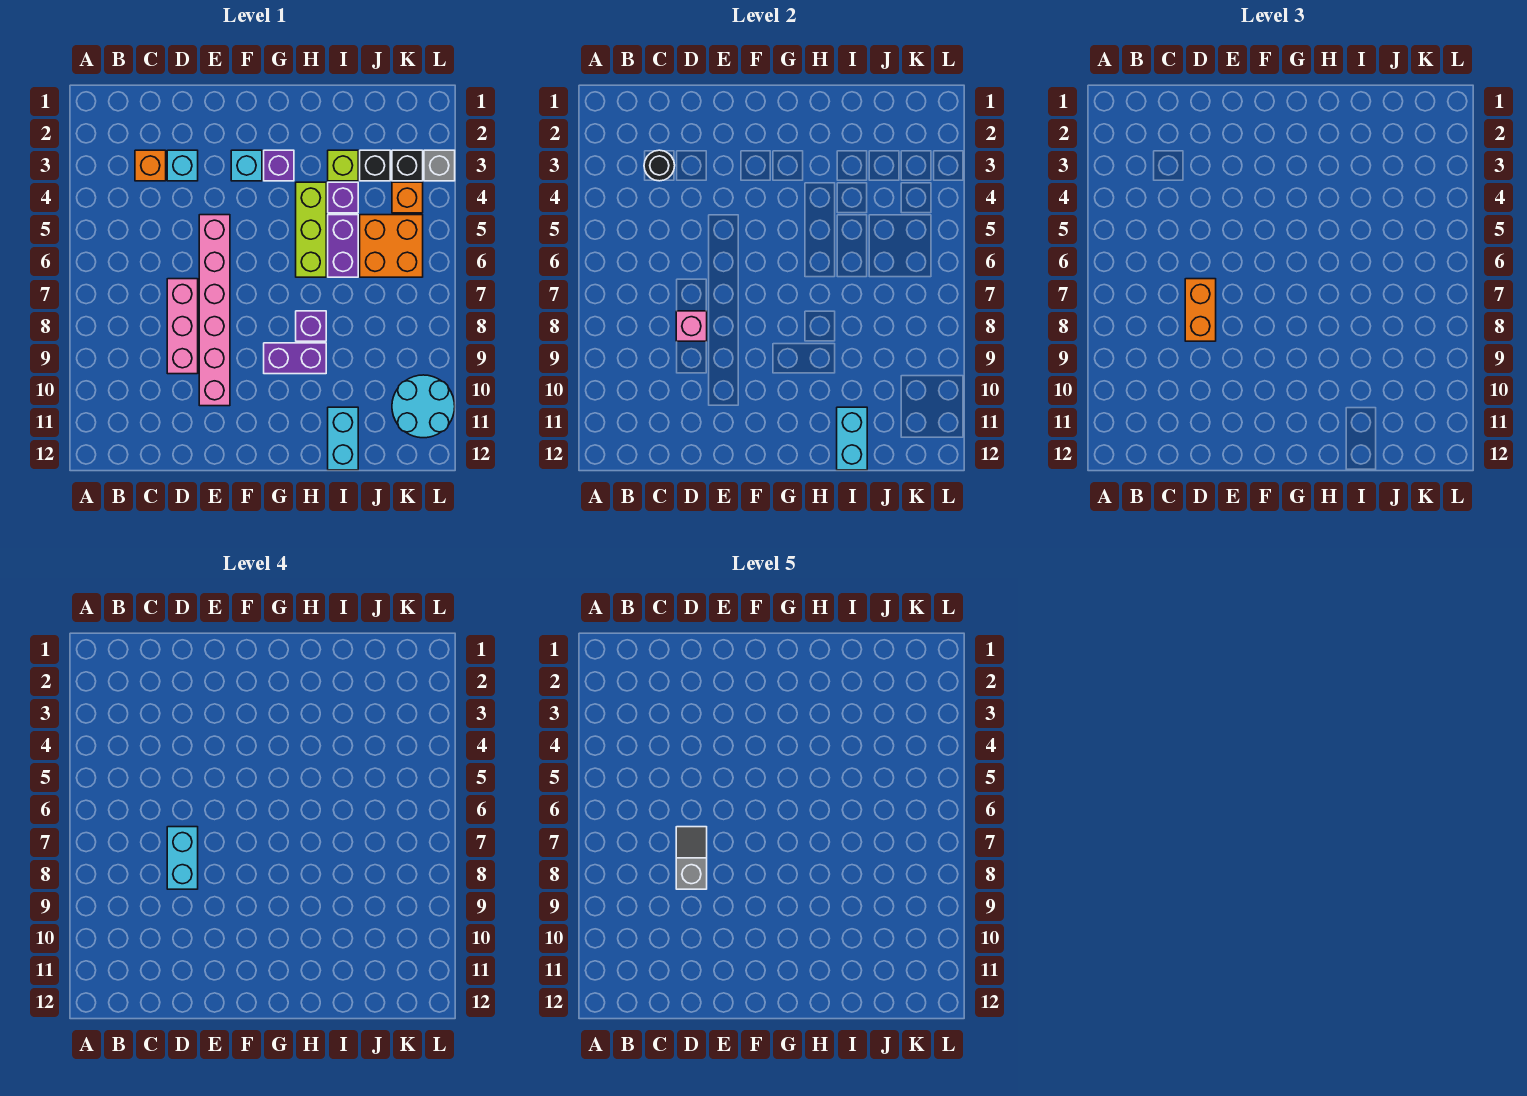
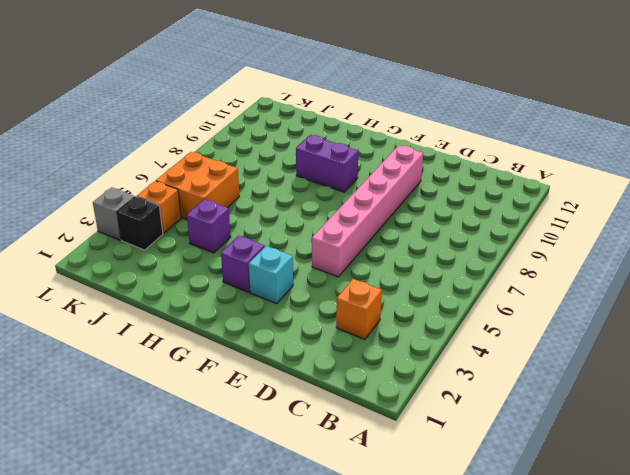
none -> cyan brick D3 level 1
none -> pink brick D7:D9 level 1
none -> lime brick H4:H6 level 1

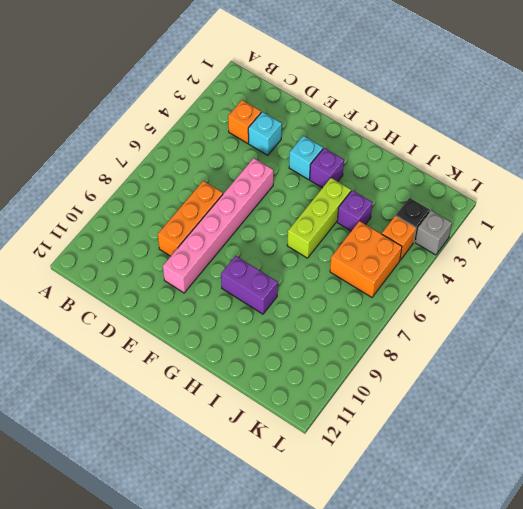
orange brick D7:D9 level 1 -> pink brick D7:D9 level 1
none -> purple brick H8 level 1
none -> lime brick I3 level 1
none -> purple brick I5:I6 level 1

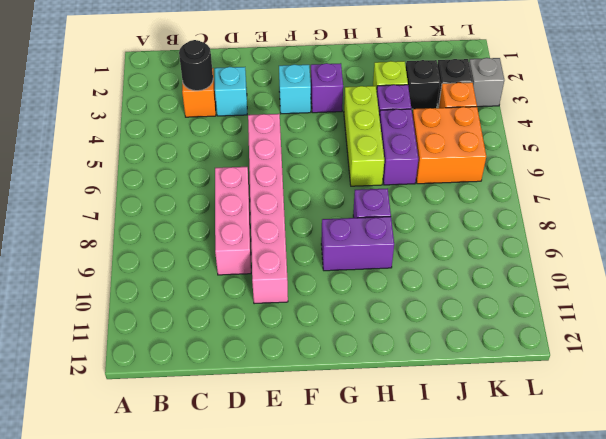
none -> cyan brick I11:I12 level 1
none -> cyan round brick K10:L11 level 1
none -> pink brick D8 level 2

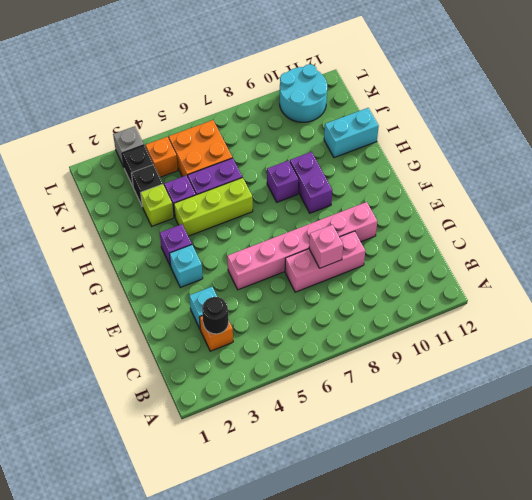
none -> cyan brick I11:I12 level 2
none -> orange brick D7:D8 level 3
none -> cyan brick D7:D8 level 4

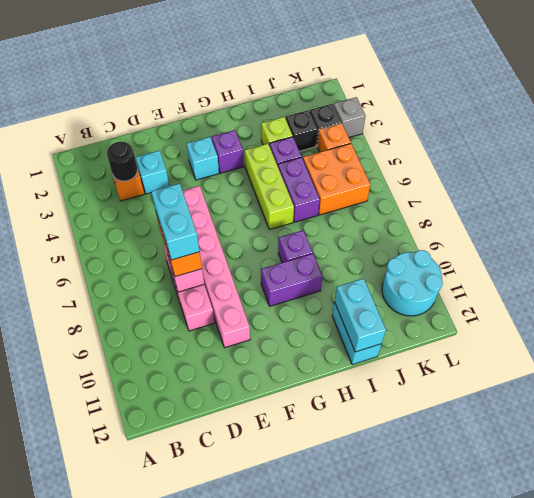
none -> grey slope D7:D8 level 5 top 8

